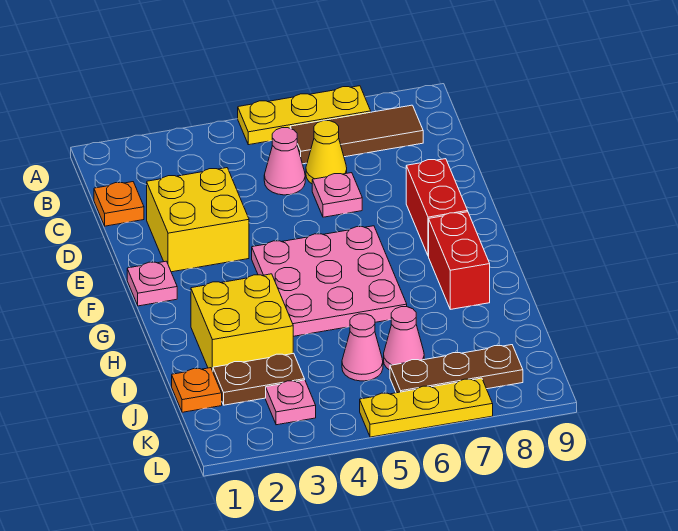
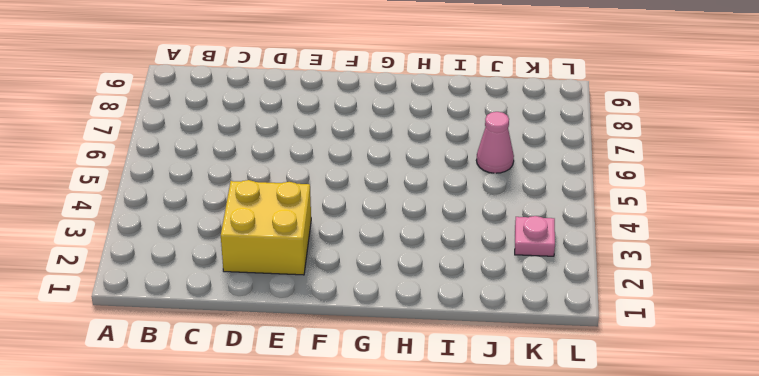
none -> yellow plate A5:A7 level 1
none -> brown tile B6:B8 level 1
none -> orange plate C1 level 1

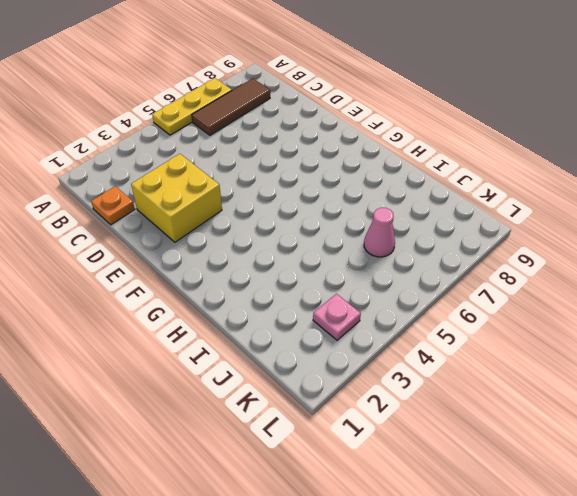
none -> pink cone C5 level 1
none -> yellow cone C6 level 1
none -> pink plate D6 level 1

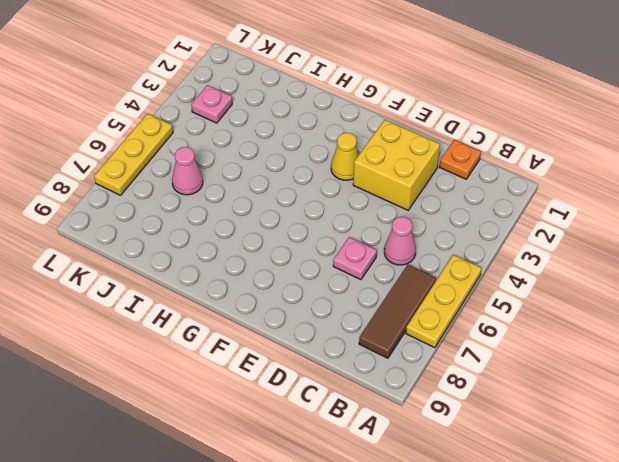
yellow cone F3 level 1 -> yellow cone C6 level 1
none -> red brick E8:F8 level 1
none -> pink plate F1 level 1
none -> pink plate F4:H6 level 1

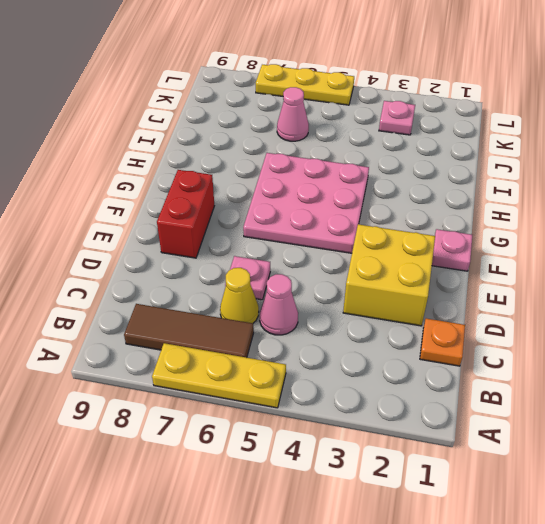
none -> red brick G8:H8 level 1
none -> yellow brick H2:I3 level 1
none -> orange plate J1 level 1

